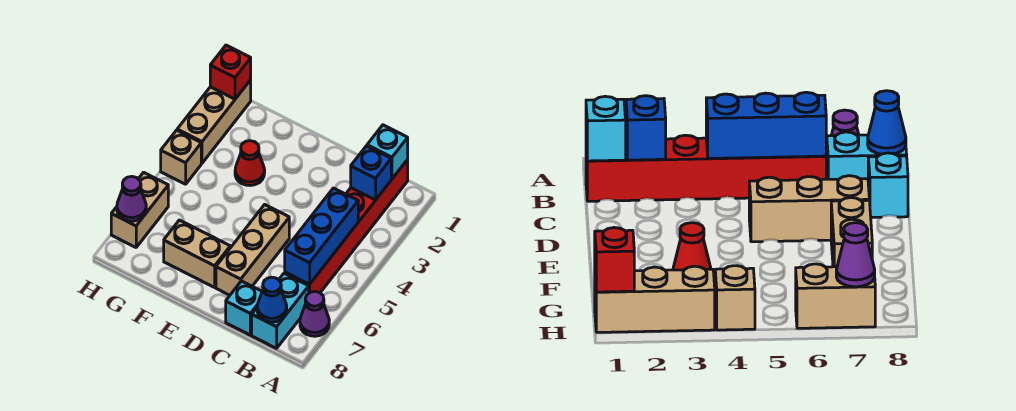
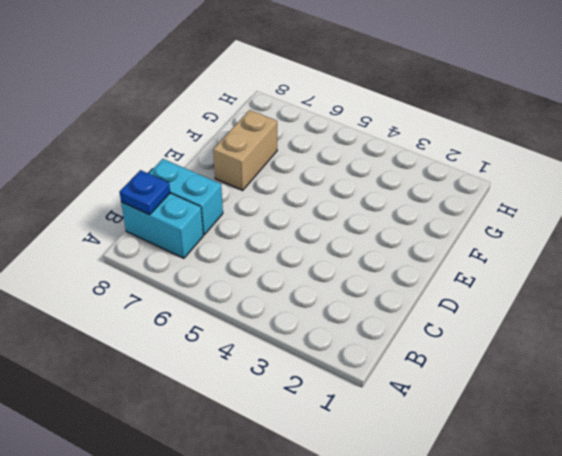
blue plate B8 level 2 -> blue cone B8 level 2
cyan brick C7:C8 level 1 -> cyan brick C8 level 1
none -> purple cone A7 level 1
none -> red brick B1:B6 level 1
none -> tan brick D5:D7 level 1

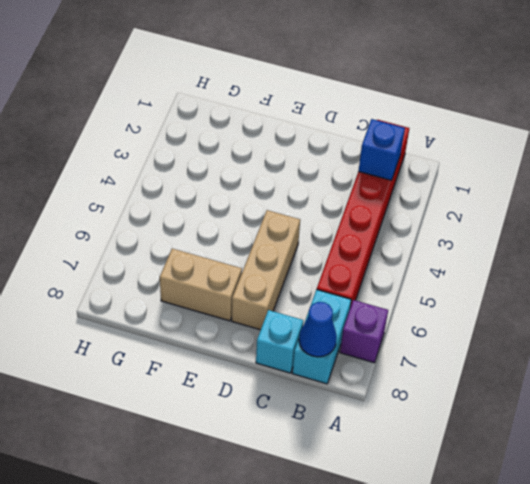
purple brick A7 level 1 -> purple cone A7 level 1
none -> red cone F3 level 1
none -> tan brick H1:H3 level 1
none -> tan brick H4 level 1

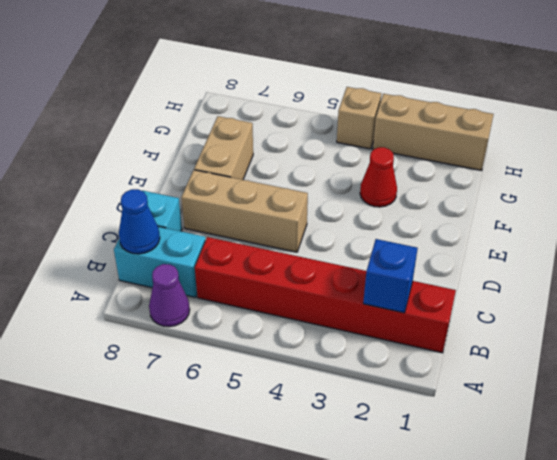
none -> tan brick H6:H7 level 1
none -> cyan brick B1 level 2
none -> blue brick B4:B6 level 2

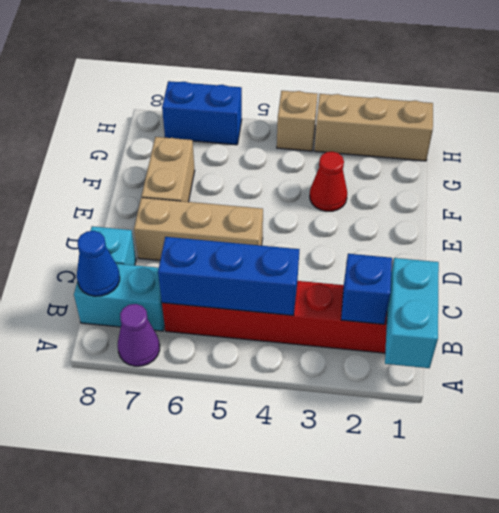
cyan brick A1:B1 level 2 -> cyan brick B1 level 2
blue brick H6:H7 level 1 -> tan brick H6:H7 level 1
none -> red brick H1 level 2
none -> purple cone H7 level 2

